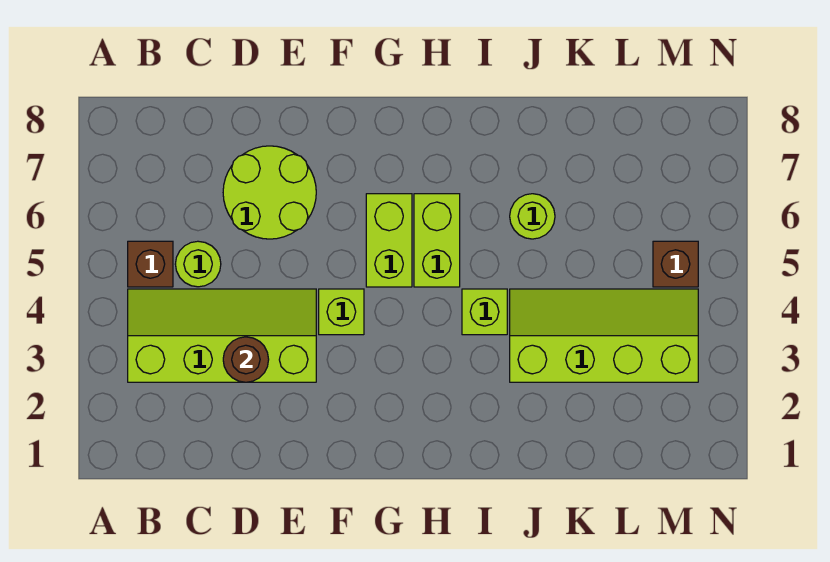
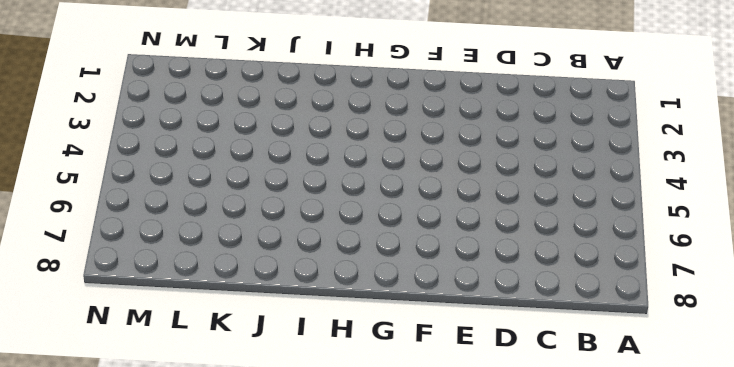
none -> lime slope B3:E4 level 1 top 3
none -> brown brick B5 level 1
none -> lime round brick C5 level 1

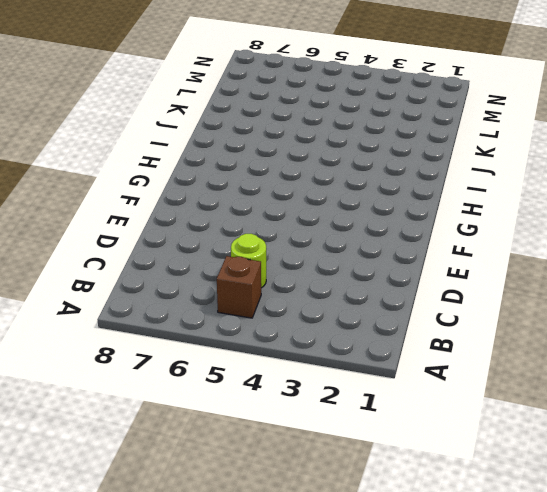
none -> lime slope B3:E4 level 1 top 3
none -> lime round brick D6:E7 level 1
none -> lime brick F4 level 1

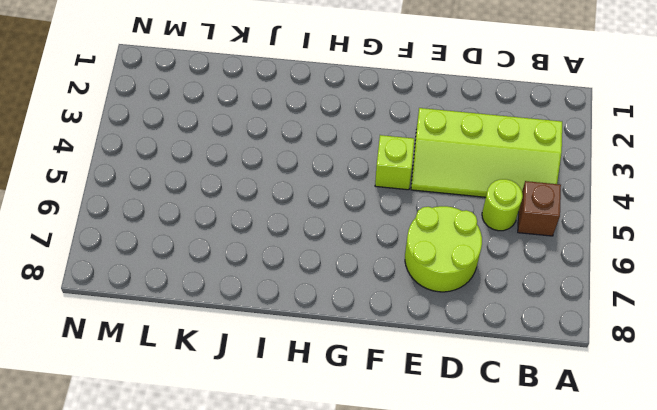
none -> lime brick G5:G6 level 1
none -> lime brick H5:H6 level 1
none -> lime brick I4 level 1

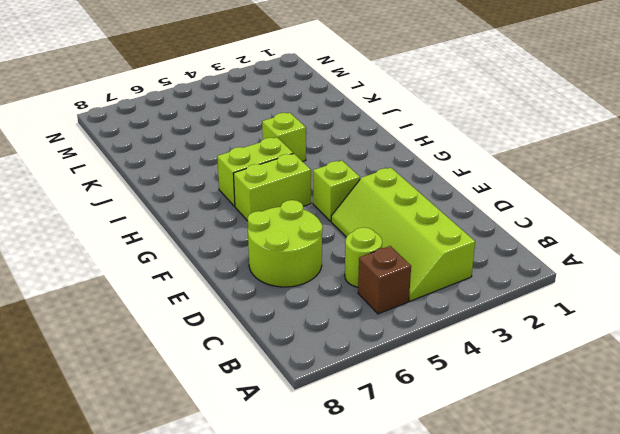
none -> lime slope J3:M4 level 1 top 3
none -> lime round brick J6 level 1
none -> brown brick M5 level 1

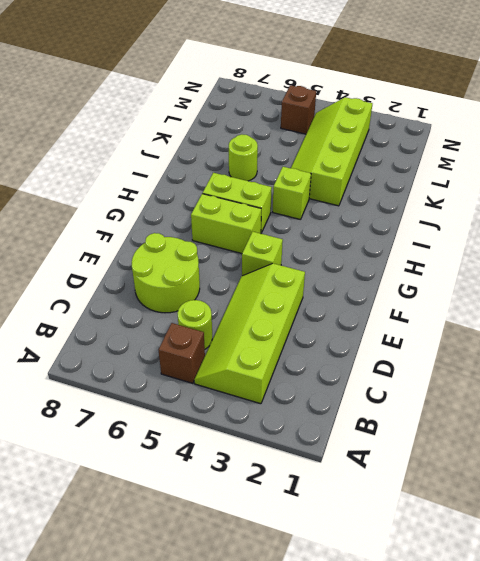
none -> brown round brick D3 level 2

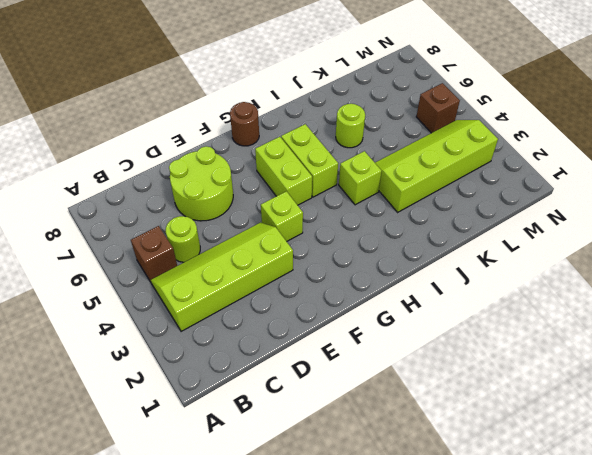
brown round brick G8 level 1 -> brown round brick D3 level 2

